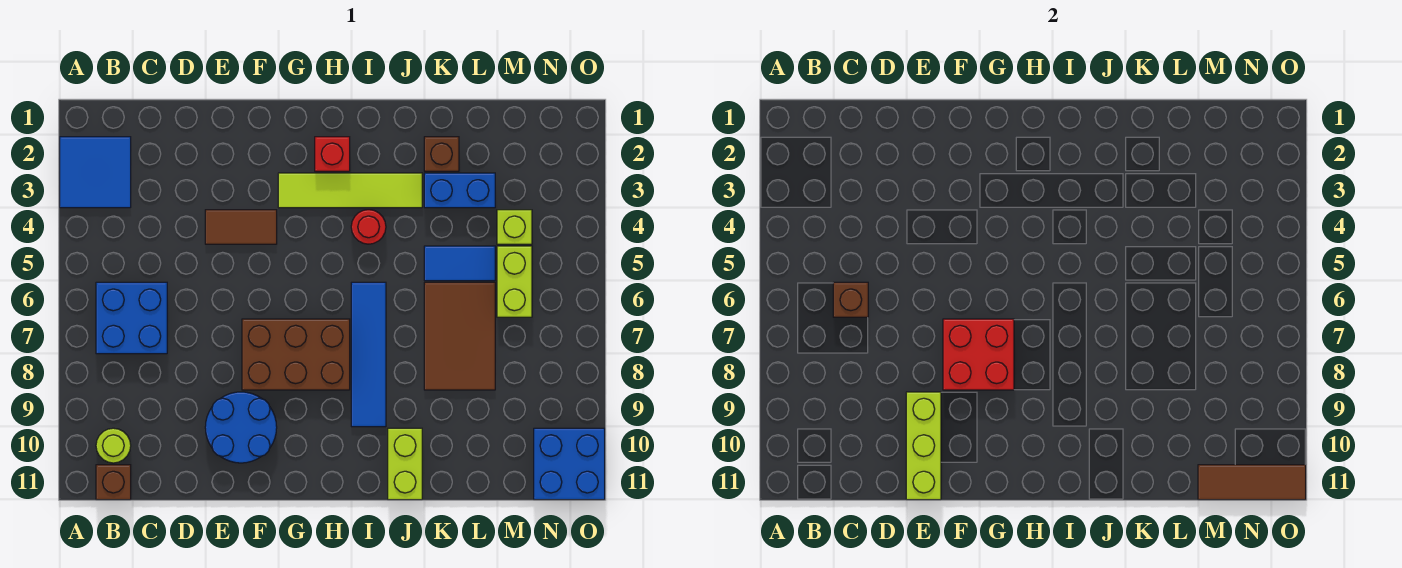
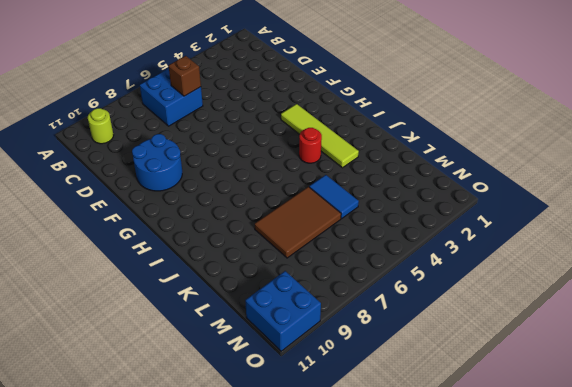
none -> blue tile A2:B3 level 1
none -> brown brick B11 level 1
none -> brown tile E4:F4 level 1

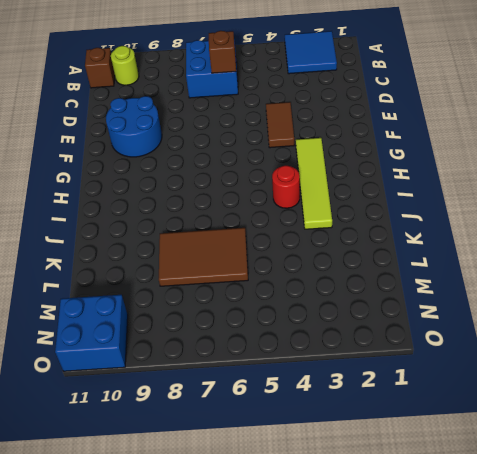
none -> brown brick F7:H8 level 1
none -> red brick H2 level 1
none -> blue tile I6:I9 level 1

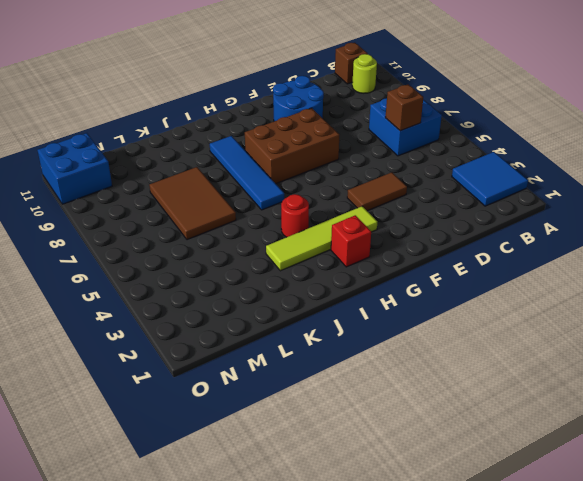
none -> lime brick J10:J11 level 1
none -> brown brick K2 level 1
none -> blue brick K3:L3 level 1

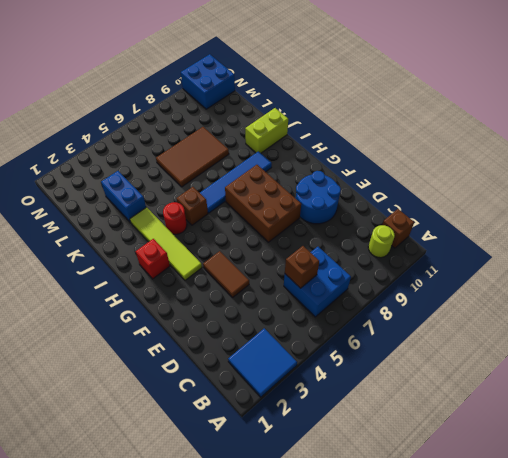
brown brick I5 level 1 -> brown brick K2 level 1
none -> blue tile K5:L5 level 1
none -> lime brick M4 level 1
none -> lime brick M5:M6 level 1

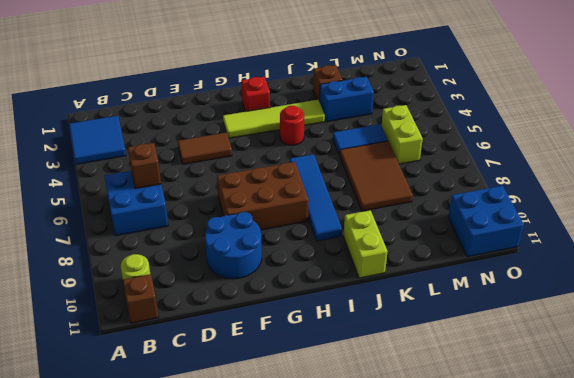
none -> lime brick M4 level 1
none -> lime brick E9:E11 level 2
none -> red brick F7:G8 level 2

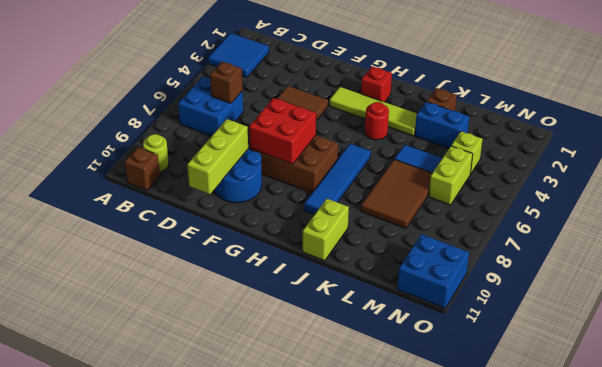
none -> brown tile M11:O11 level 2

